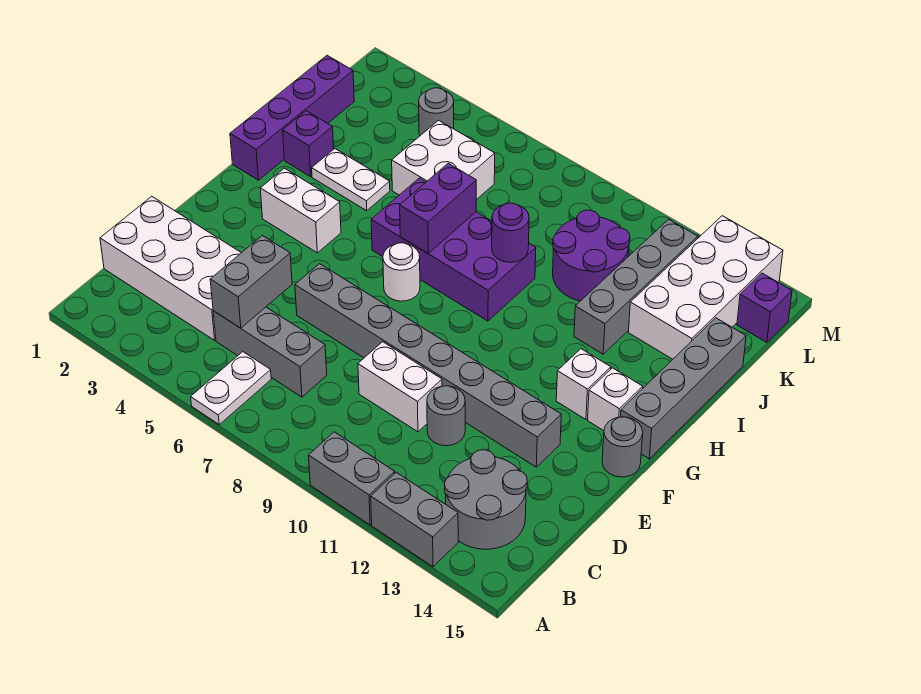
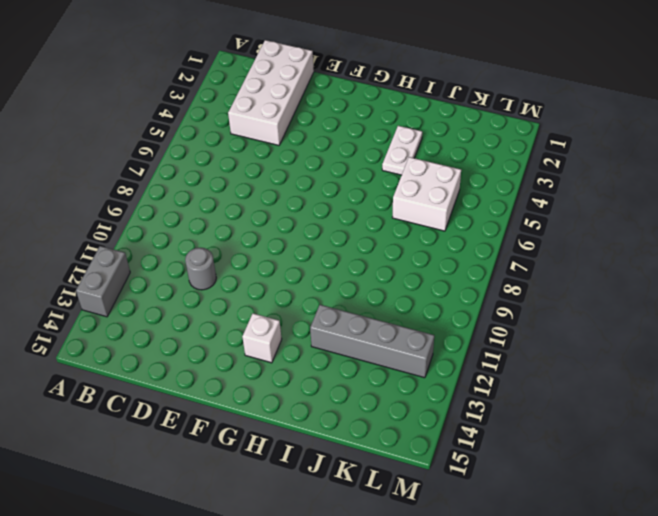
none -> white plate A6:B6 level 1
none -> grey brick A10:A11 level 1
none -> grey round brick B13:C14 level 1

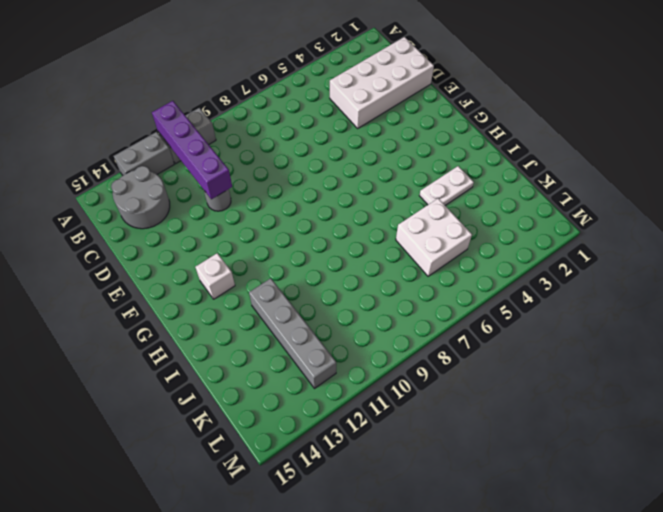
purple brick A11:D11 level 2 -> purple brick H1:K1 level 1
none -> white plate A6:B6 level 1
none -> grey brick C5:C7 level 1
none -> white brick D9:D10 level 1

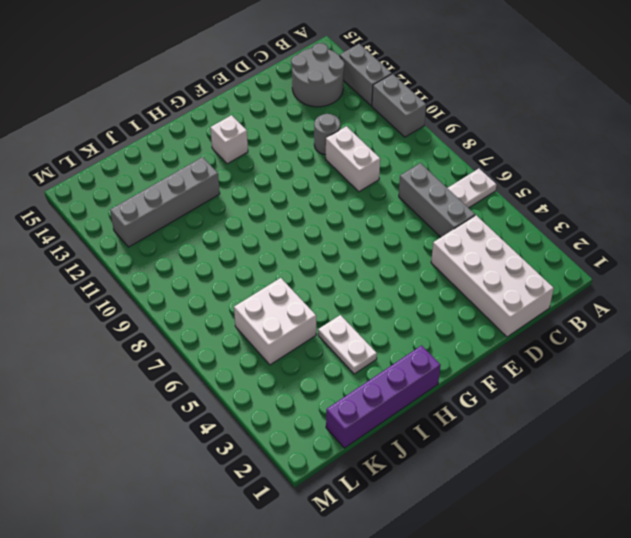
none -> grey brick E6:E13 level 1
none -> grey round brick F15 level 1
none -> white brick G3:G4 level 1

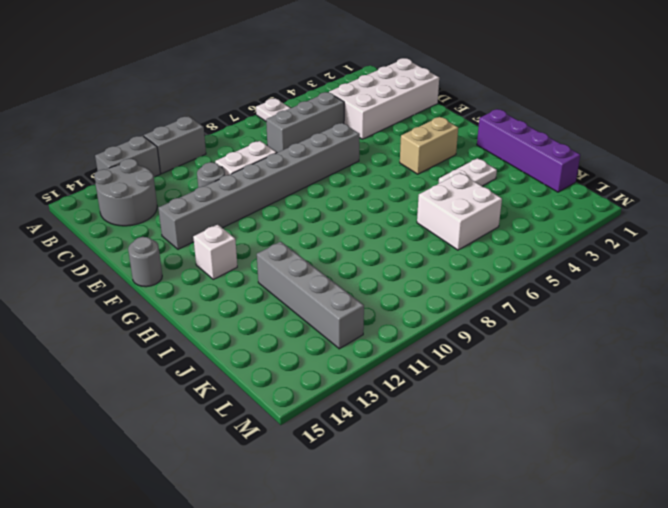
tan brick G3:G4 level 1 -> white brick G3:G4 level 1
none -> white round brick G7 level 1
none -> white brick G14 level 1
none -> grey brick G15:J15 level 1

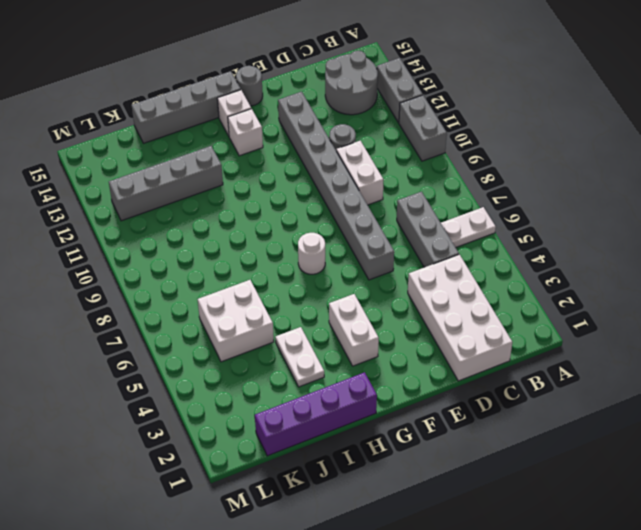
none -> purple brick H6:I9 level 1
none -> purple brick I2 level 1
none -> purple round brick J10:K11 level 1

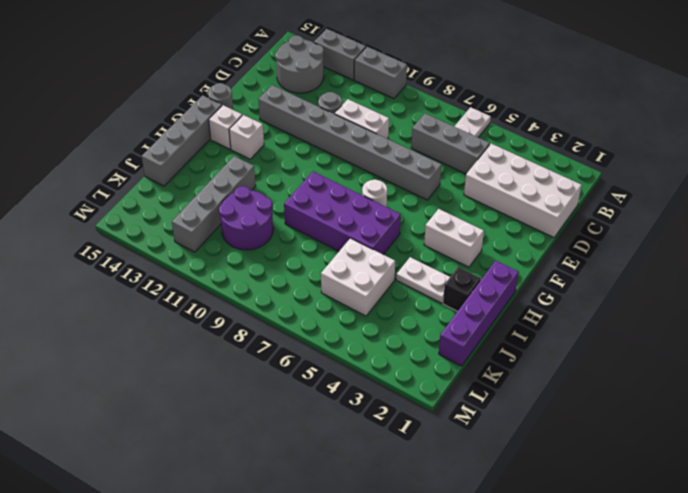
black brick I2 level 1 -> purple brick I2 level 1
none -> white brick J13:M14 level 1
none -> grey round brick L4 level 1
none -> purple brick L15 level 1

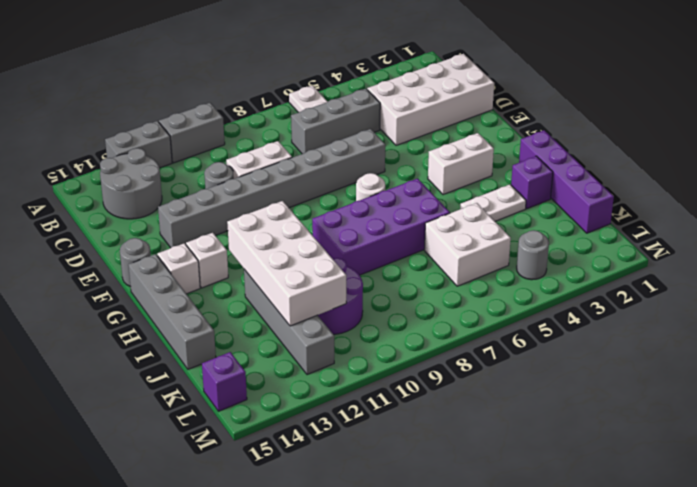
white brick H11:K12 level 2 -> white brick J13:M14 level 1
none -> grey brick C5:D5 level 2
none -> purple brick H7:I7 level 2
none -> purple round brick I9 level 2

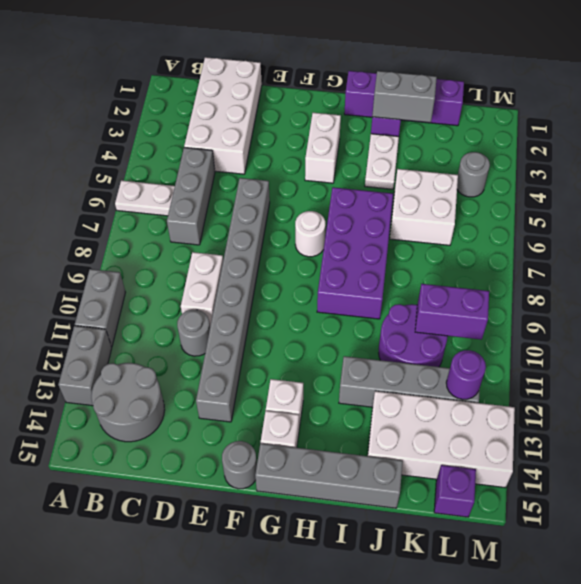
grey brick I2:J2 level 2 -> grey brick C5:D5 level 2
purple brick K10:L10 level 2 -> purple brick H7:I7 level 2
purple round brick L12 level 2 -> purple round brick I9 level 2

